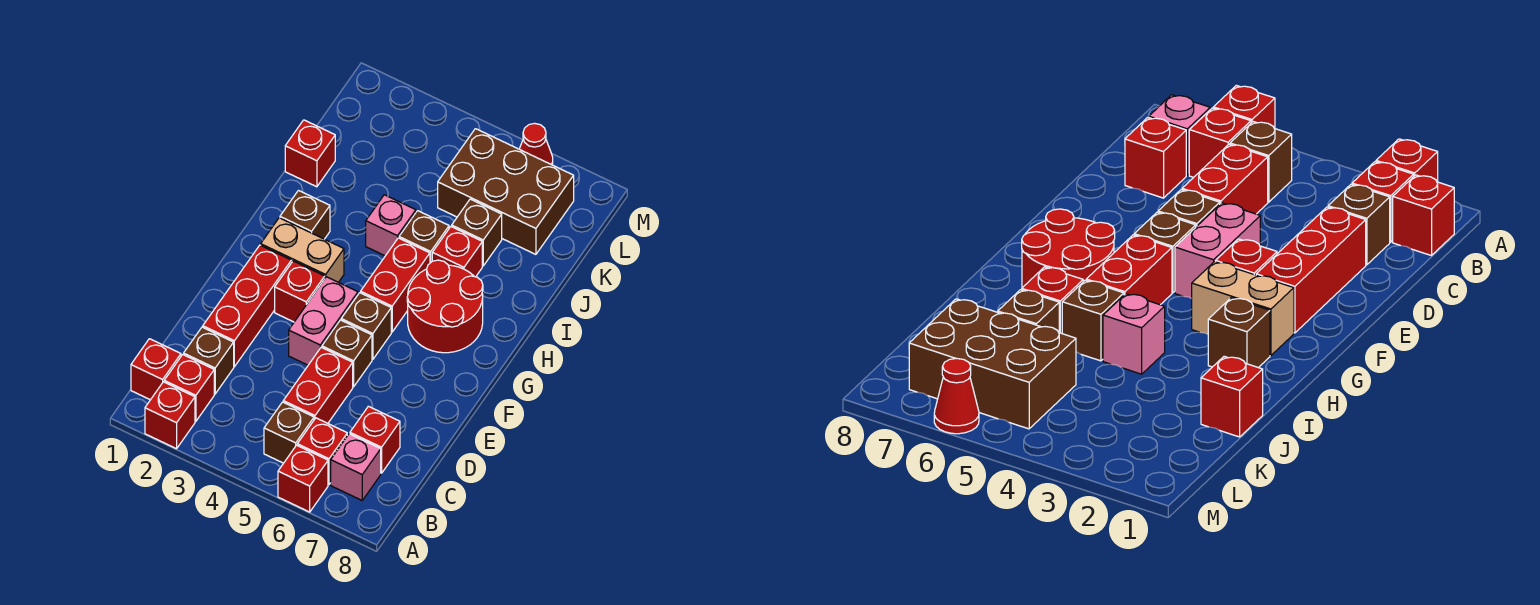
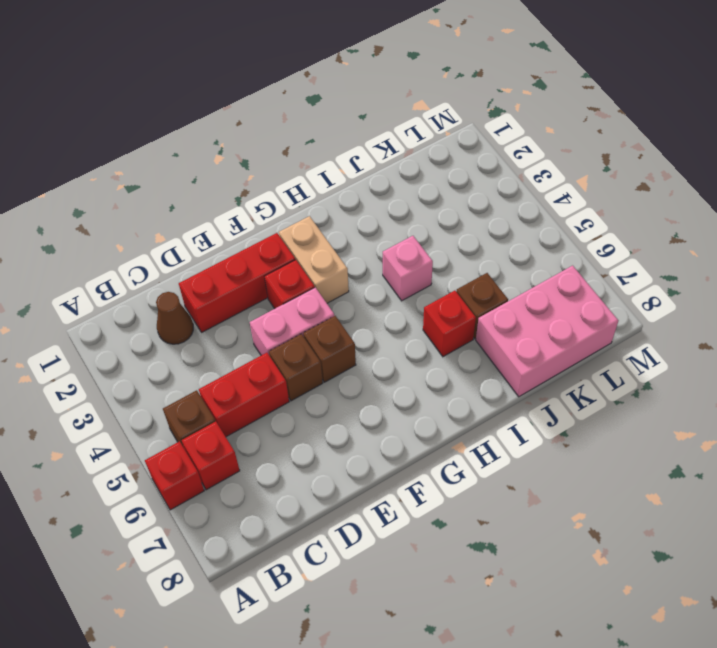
brown cone C2 level 1 -> brown brick C2 level 1
pink brick J7:L8 level 1 -> brown brick K5:L7 level 1
none -> red brick A2 level 1
none -> red brick B1 level 1
none -> red brick B2 level 1

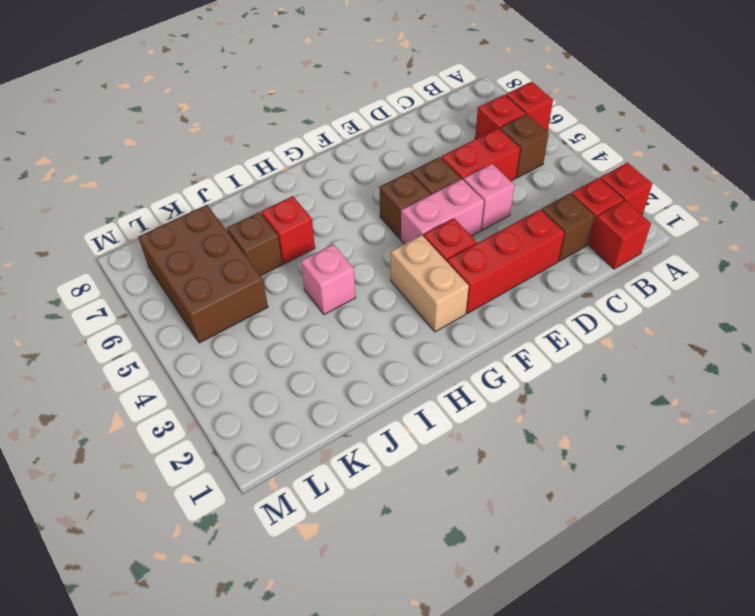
pink brick D4 level 1 -> pink brick B7 level 1
none -> red brick C7 level 1
none -> red brick G5:H5 level 1
none -> red round brick G6:H7 level 1

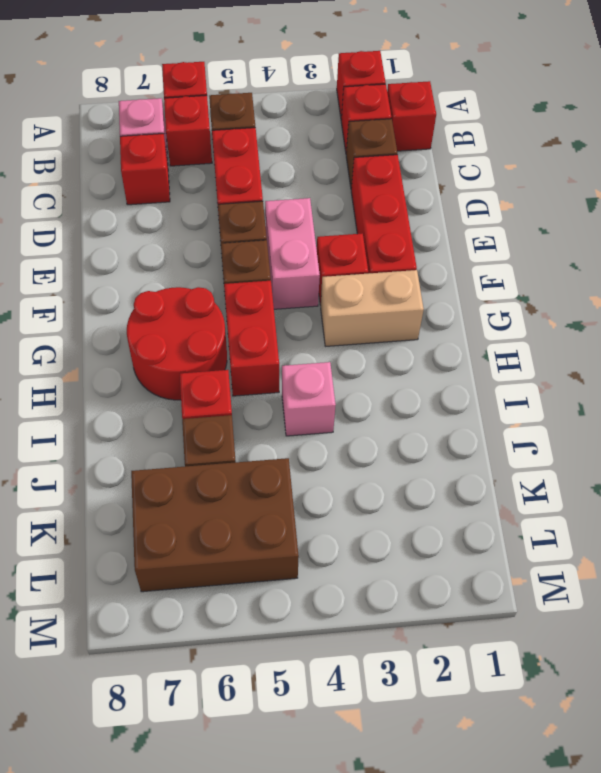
none -> brown brick H2 level 1
none -> brown brick I5 level 1
none -> red brick J1 level 1

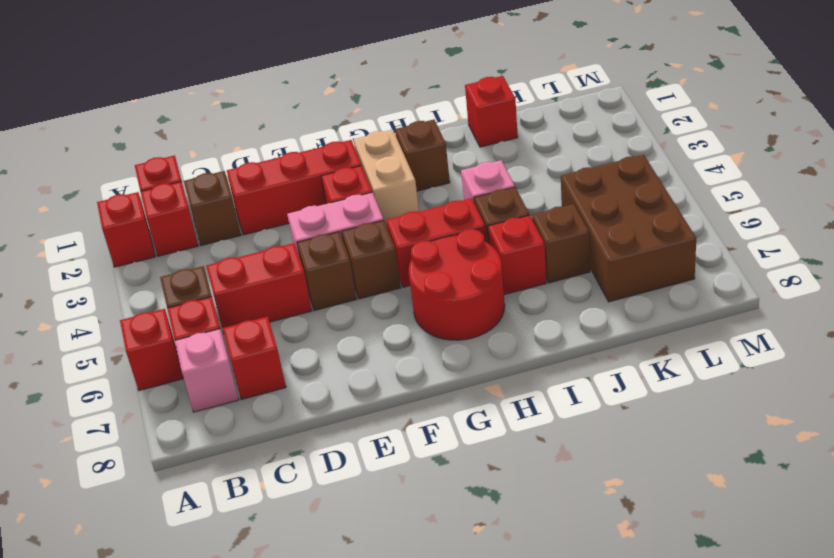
none -> red cone M6 level 1

